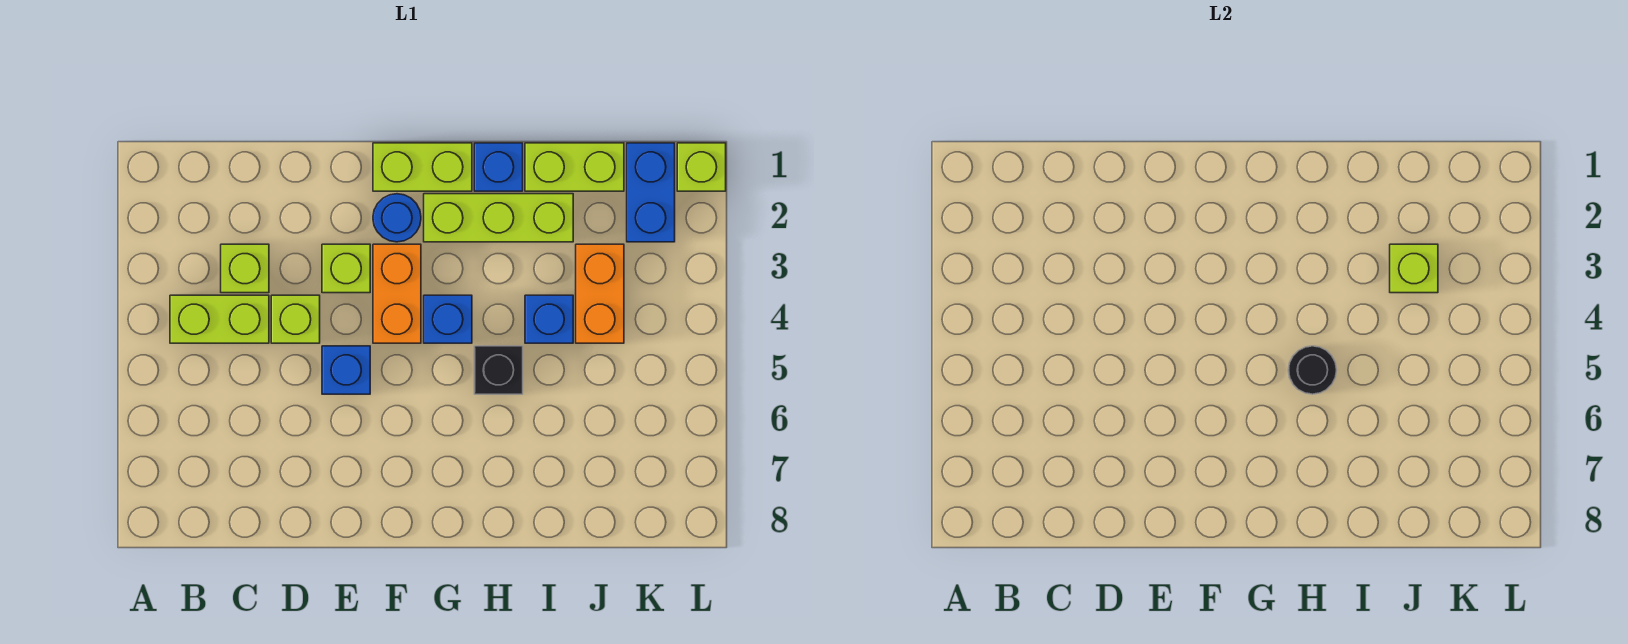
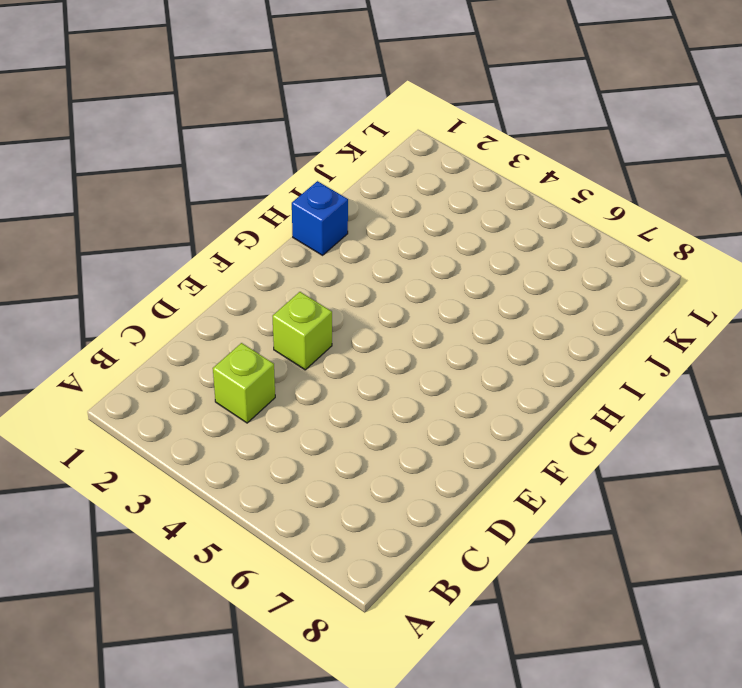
none -> lime brick B4:C4 level 1
none -> lime brick D4 level 1
none -> blue brick E5 level 1

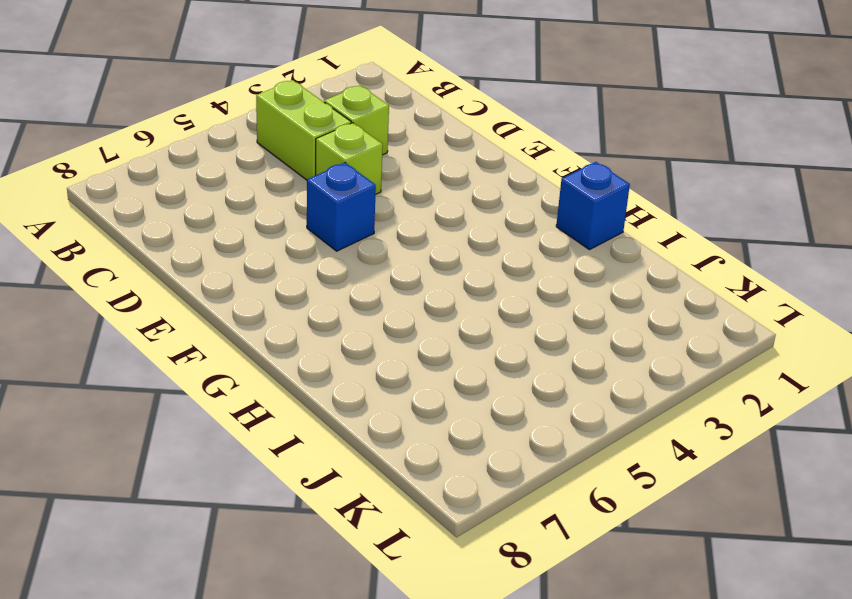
none -> lime brick E3 level 1
none -> lime brick F1:G1 level 1
none -> blue round brick F2 level 1

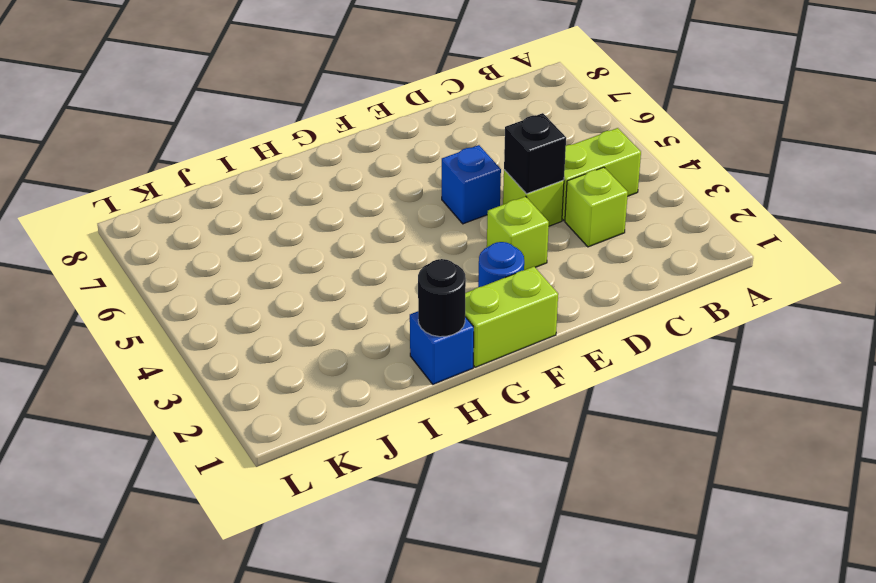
black brick D4 level 2 -> black brick H5 level 1
black round brick H1 level 2 -> black round brick H5 level 2
none -> orange brick F3:F4 level 1
none -> lime brick G2:I2 level 1
none -> blue brick G4 level 1

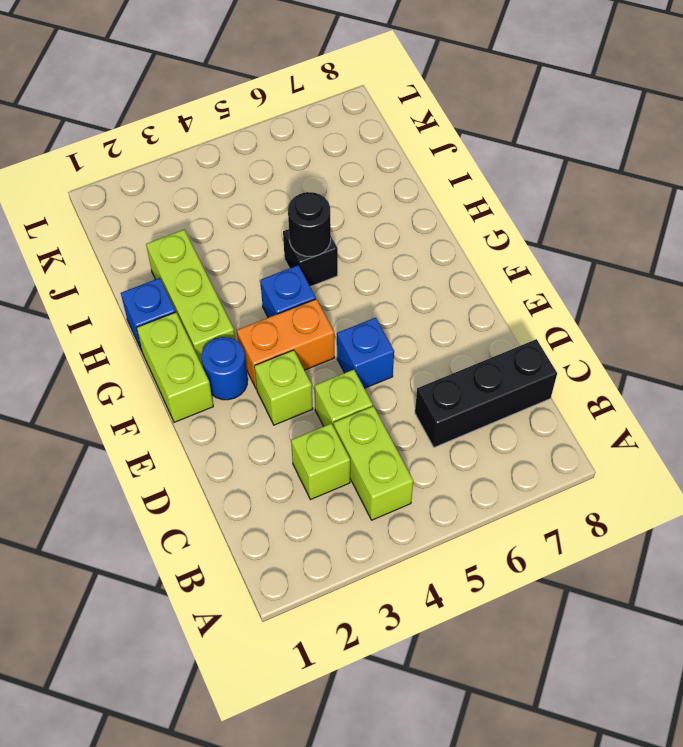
black brick C6:C8 level 1 -> none
none -> lime brick I1:J1 level 1
none -> blue brick I4 level 1
none -> orange brick J3:J4 level 1

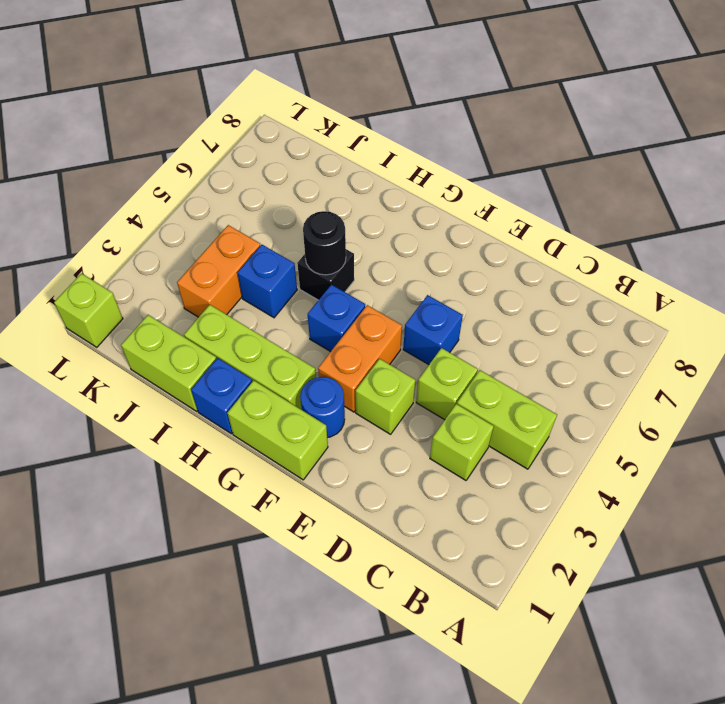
none -> blue brick K1:K2 level 1
none -> lime brick J3 level 2

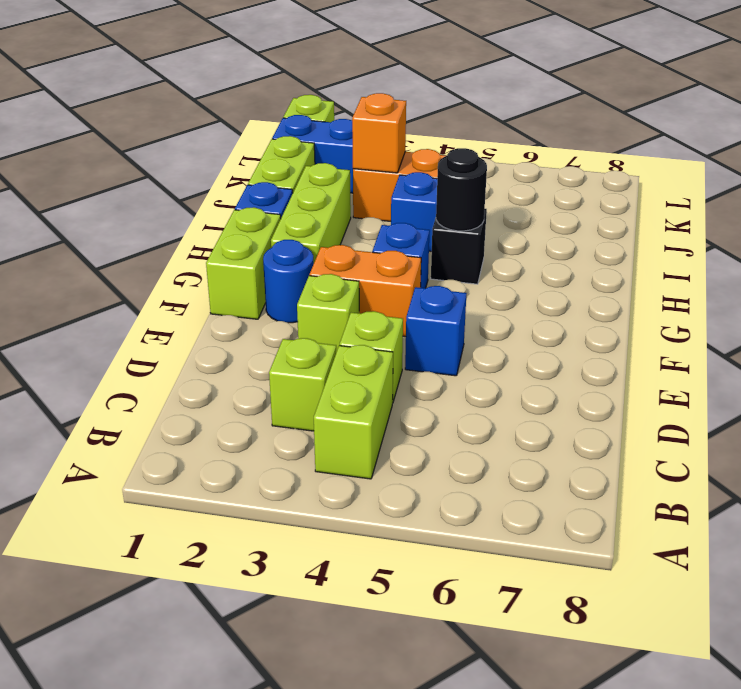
orange brick J3 level 2 -> lime brick J3 level 2

